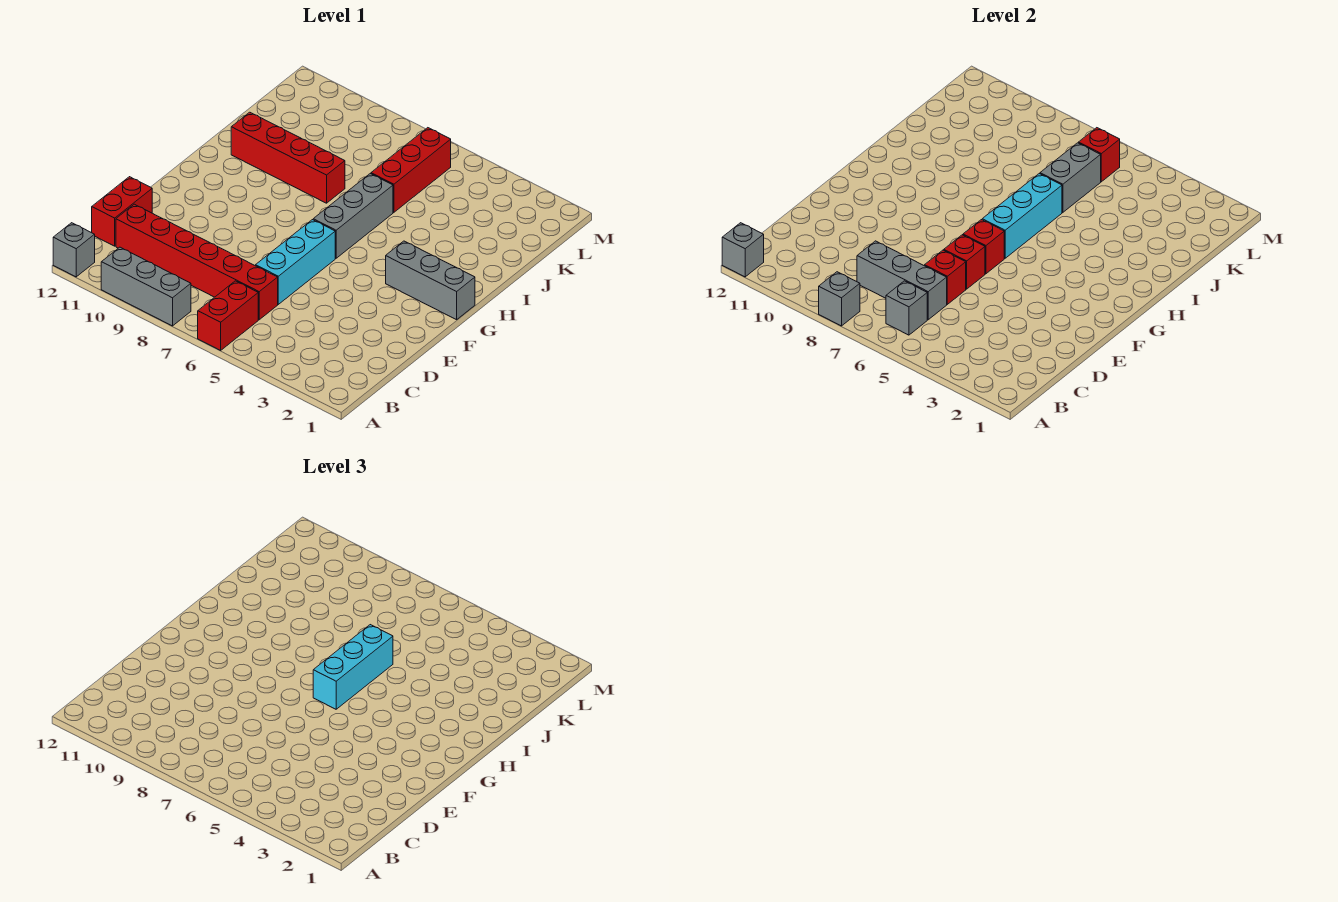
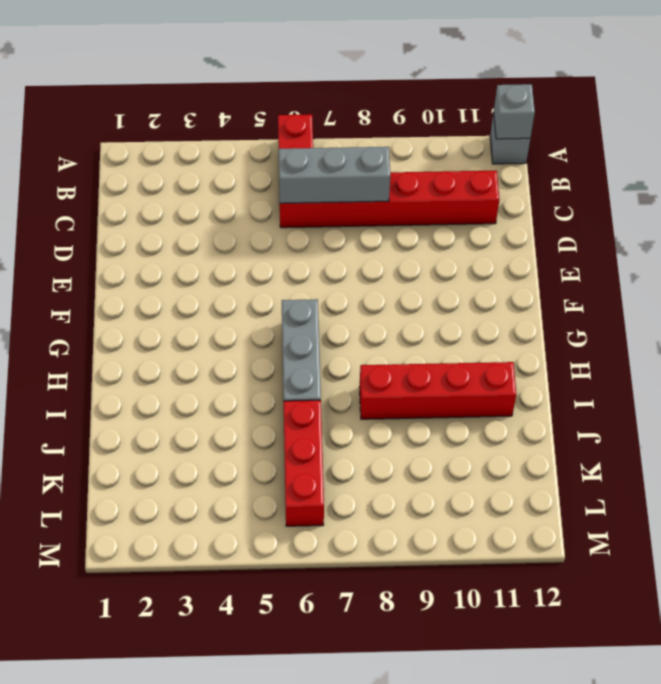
none -> grey brick A8:A10 level 1
none -> red brick C12:D12 level 1
none -> cyan brick D6:F6 level 1

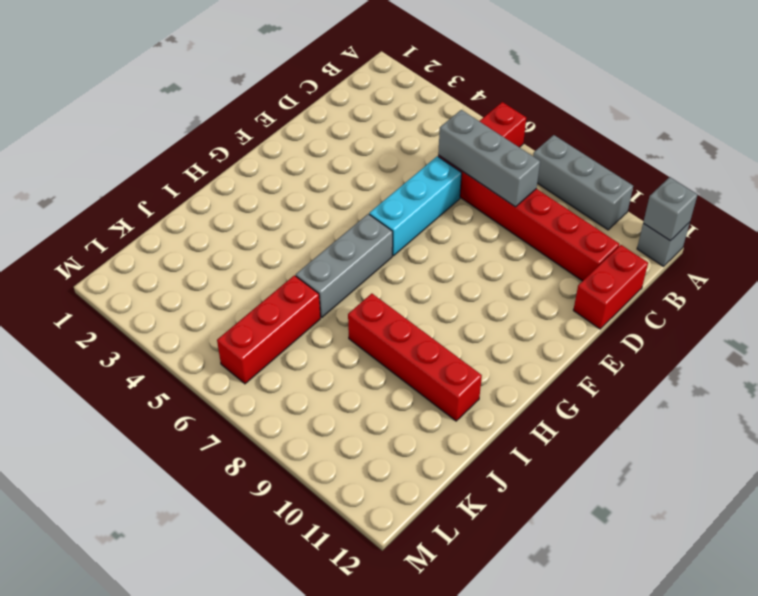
none -> grey brick G1:G3 level 1
none -> grey brick A8 level 2
none -> grey brick B6 level 2

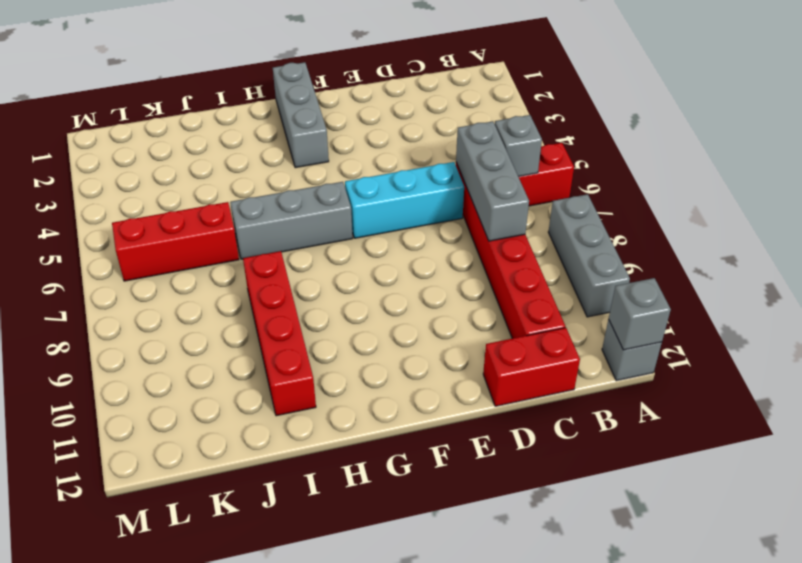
none -> grey brick A8 level 2
none -> red brick D6 level 2
none -> red brick E6 level 2

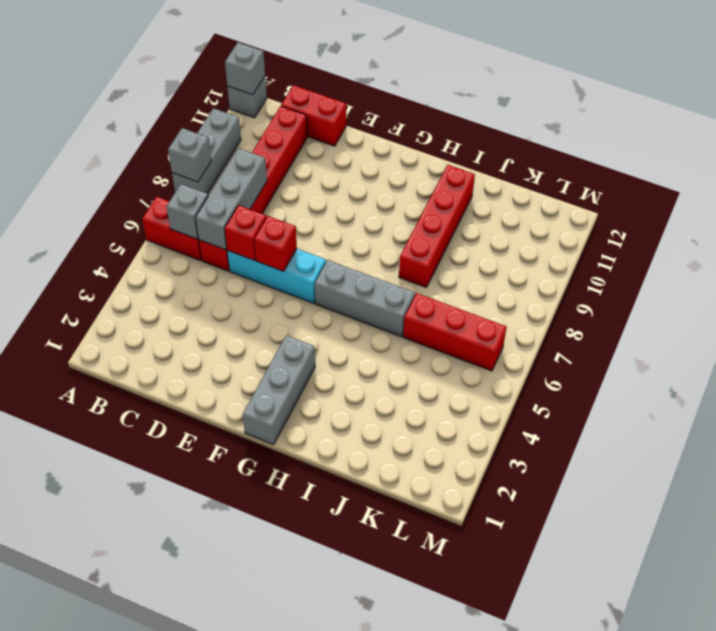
none -> red brick F6 level 2
none -> cyan brick G6:I6 level 2
none -> grey brick J6:K6 level 2

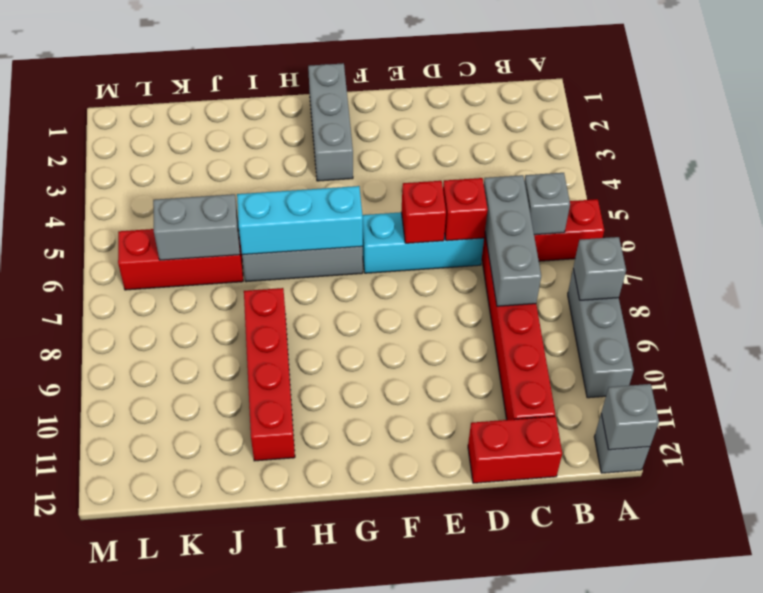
none -> red brick F6 level 2
none -> red brick L6 level 2
none -> cyan brick G6:I6 level 3

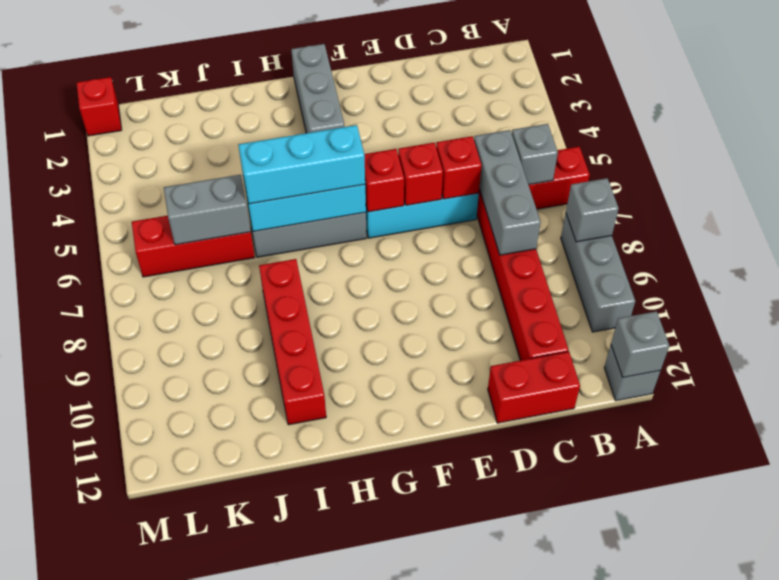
red brick M1 level 1 -> red brick L6 level 2

